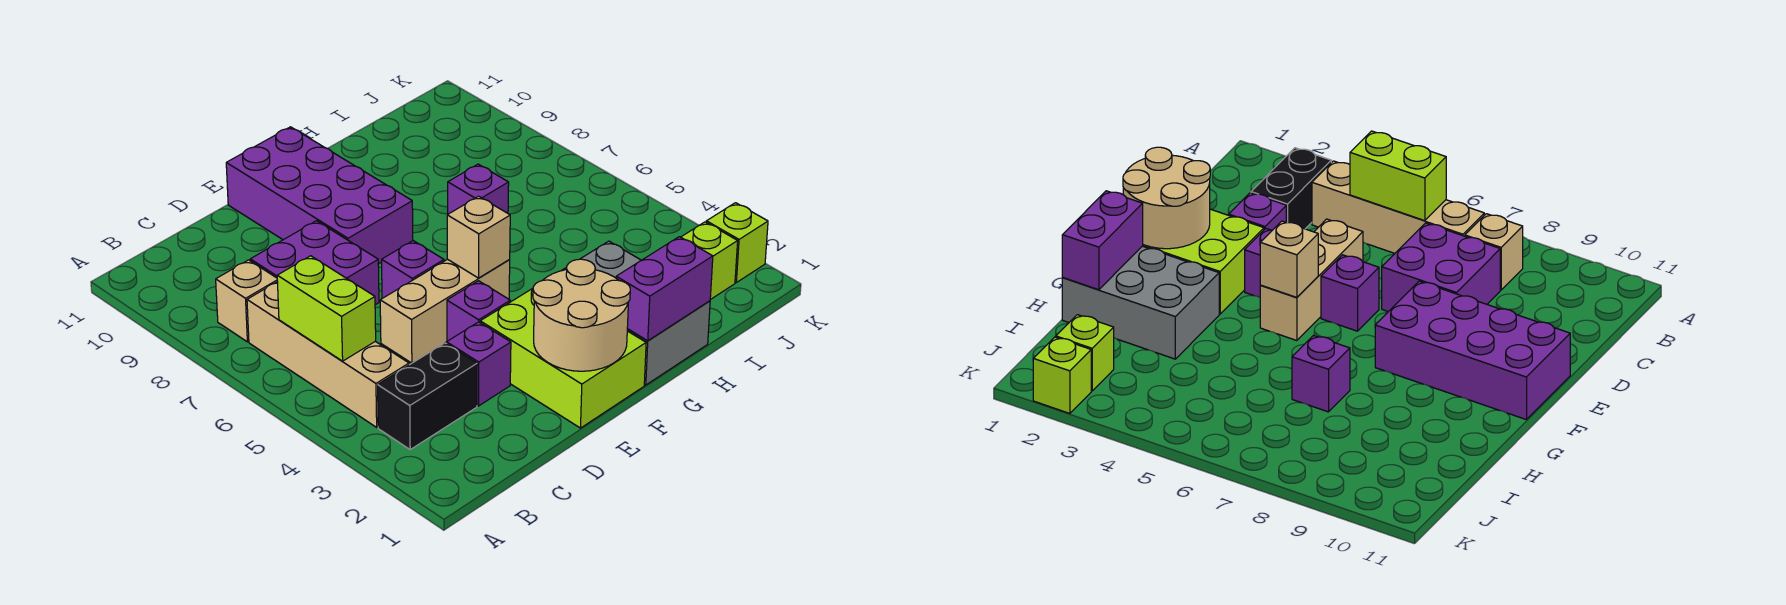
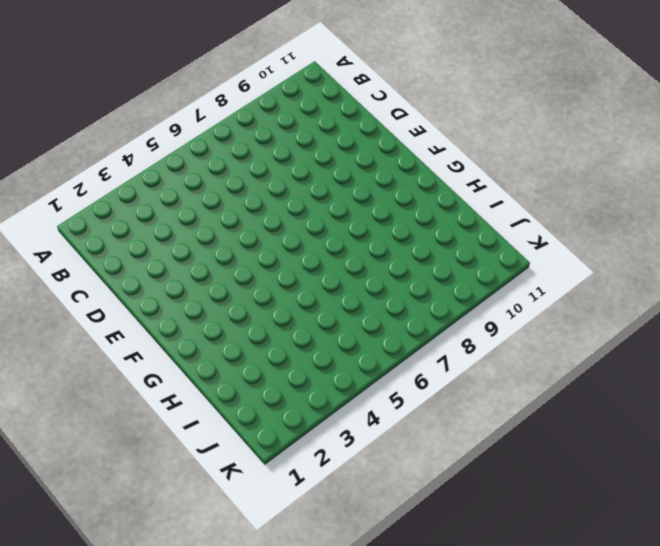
none -> black brick B3:C3 level 1
none -> tan brick B4:B7 level 1
none -> tan brick B8 level 1

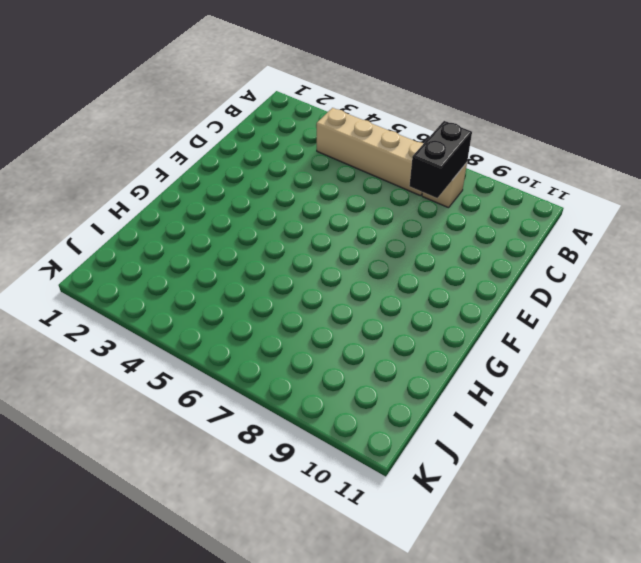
black brick B8:C8 level 2 -> black brick B3:C3 level 1
none -> purple brick C7:D8 level 1
none -> purple brick D3 level 1
none -> tan brick D5:F5 level 1

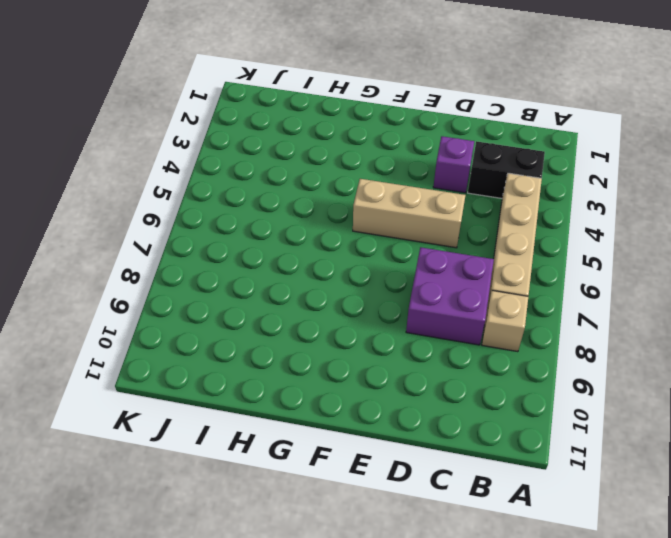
none -> lime brick E1:F3 level 1
none -> purple brick E4 level 1
none -> purple brick E6 level 1

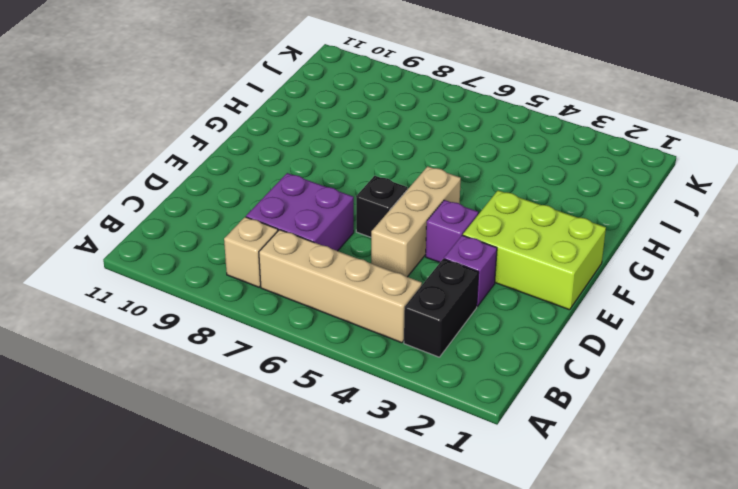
black brick E6 level 1 -> purple brick E6 level 1
none -> purple brick E8:F11 level 1
none -> grey brick G1:H3 level 1
none -> purple brick H7 level 1

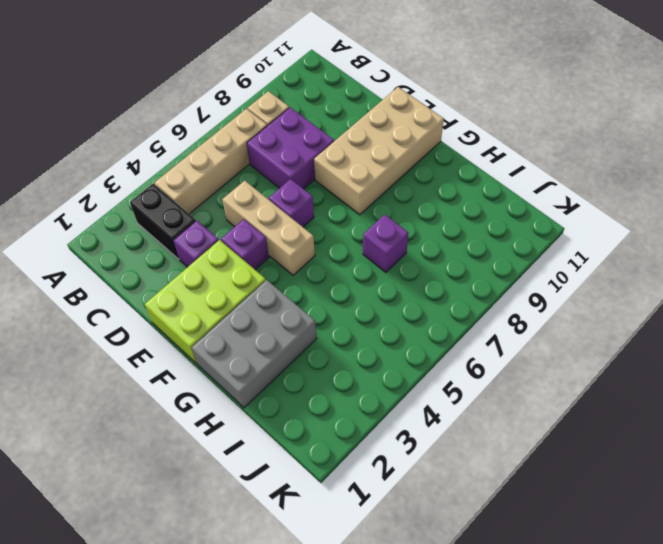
tan brick E8:F11 level 1 -> purple brick E8:F11 level 1
none -> lime brick J2 level 1
none -> lime brick K2 level 1
none -> lime brick B5:B6 level 2

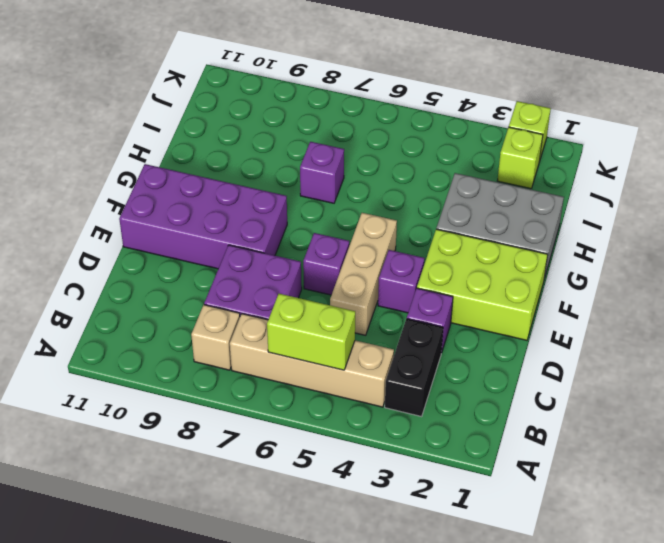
none -> tan round brick E1:F2 level 2
none -> tan brick F5 level 2
none -> purple brick G1:H1 level 2

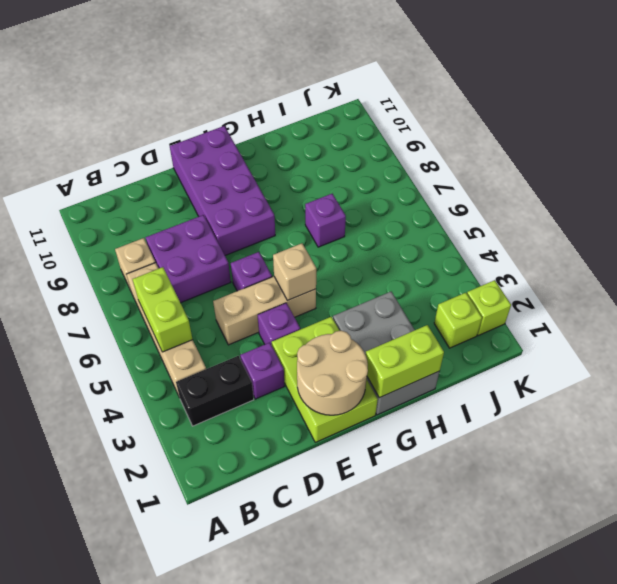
lime brick G1:H1 level 2 -> purple brick G1:H1 level 2

